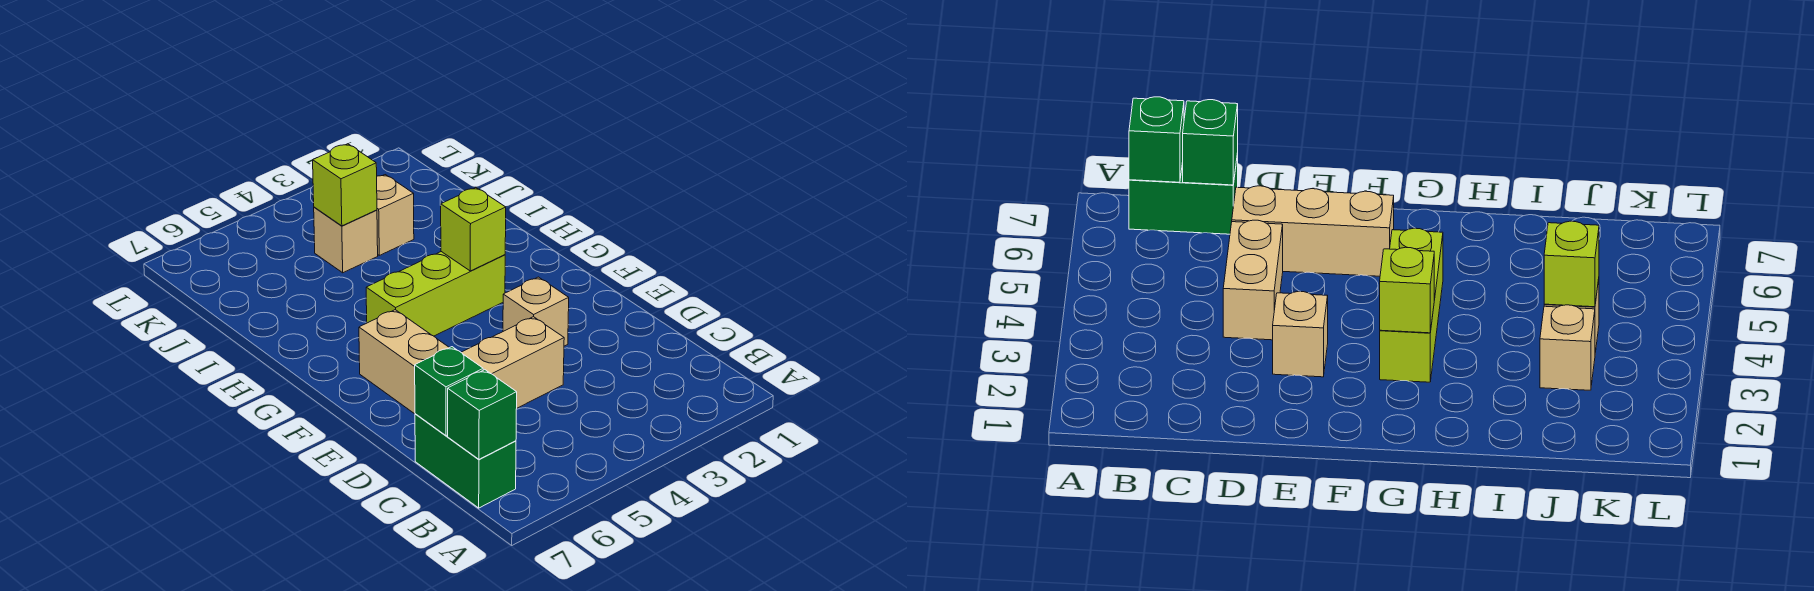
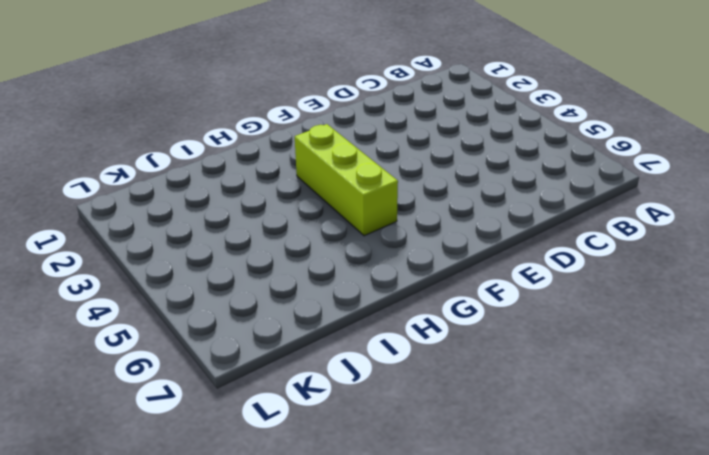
none -> green brick B7:C7 level 1
none -> tan brick D4:D5 level 1

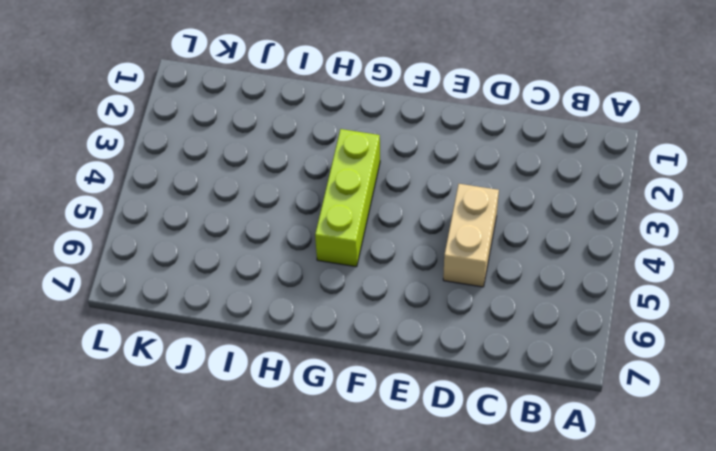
none -> green brick B7:C7 level 1
none -> tan brick D6:F6 level 1

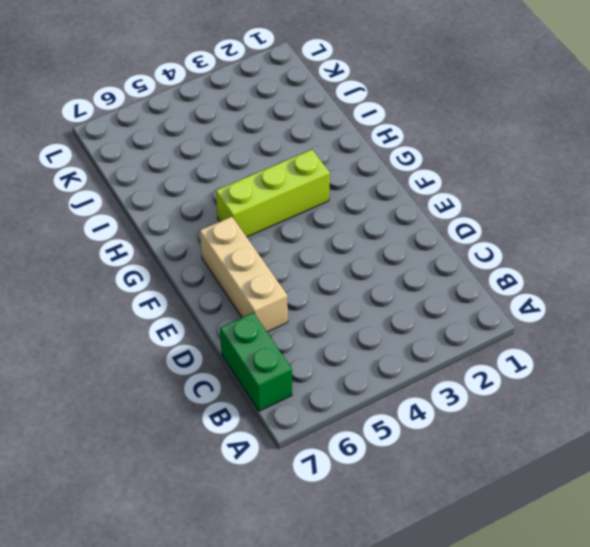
none -> tan brick D4:D5 level 1
none -> tan brick E3 level 1

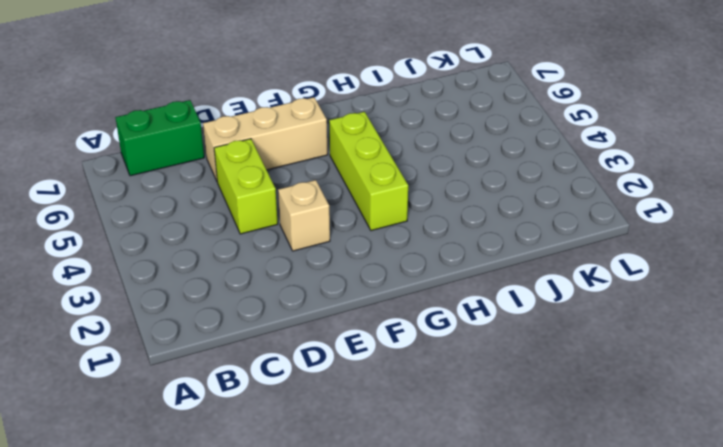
lime brick D4:D5 level 1 -> tan brick D4:D5 level 1
none -> tan brick J3 level 1
none -> tan brick J4 level 1

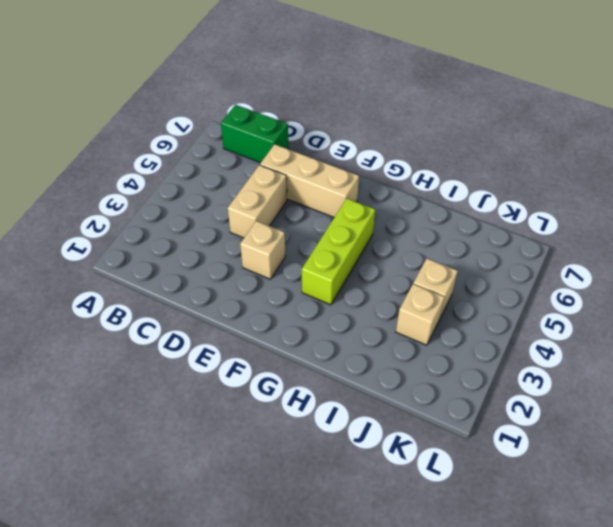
none -> green brick B7 level 2
none -> green brick C7 level 2

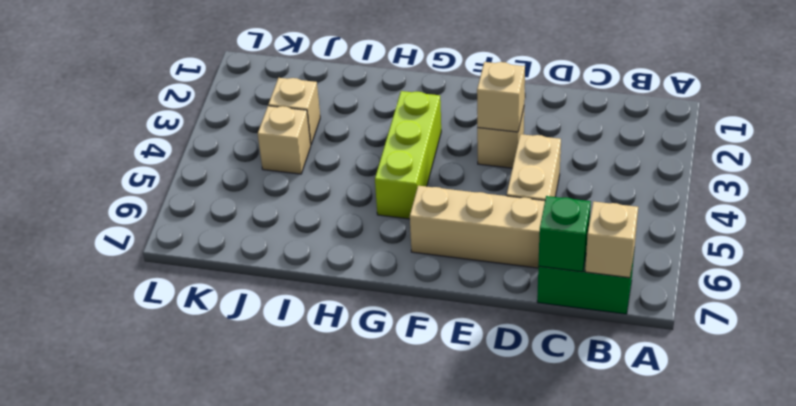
tan brick B7 level 2 -> green brick B7 level 2
tan brick E3 level 2 -> none
none -> lime brick G3 level 2
none -> lime brick J4 level 2

